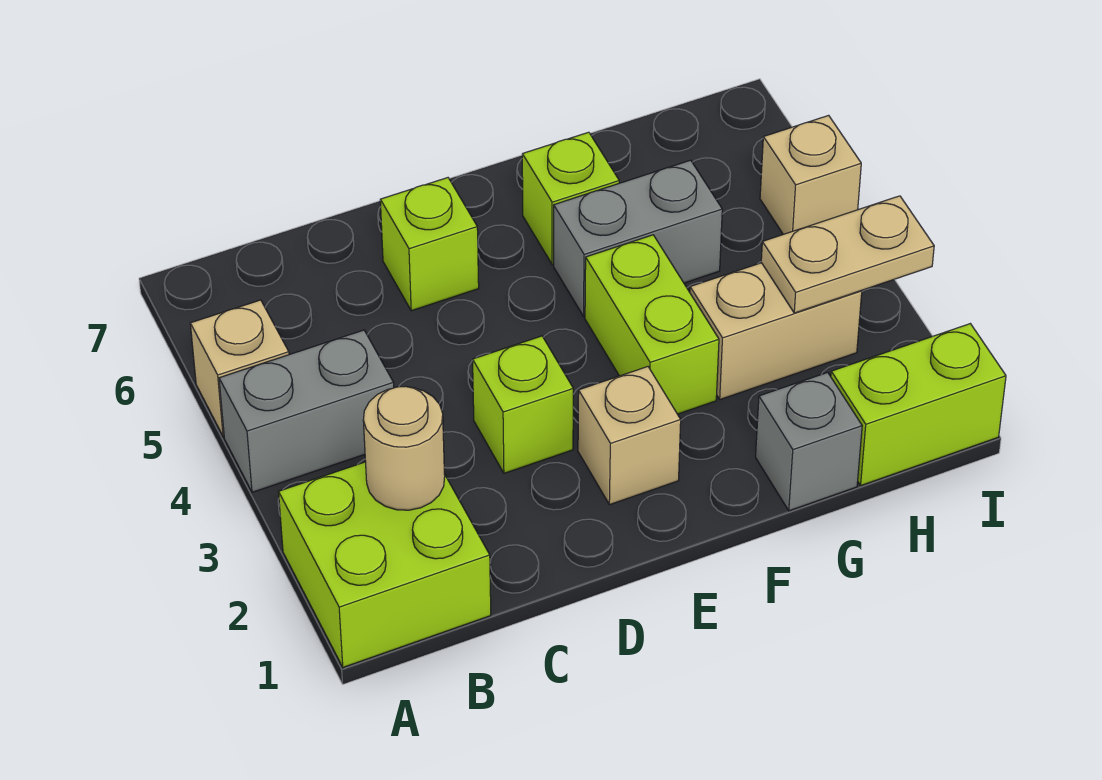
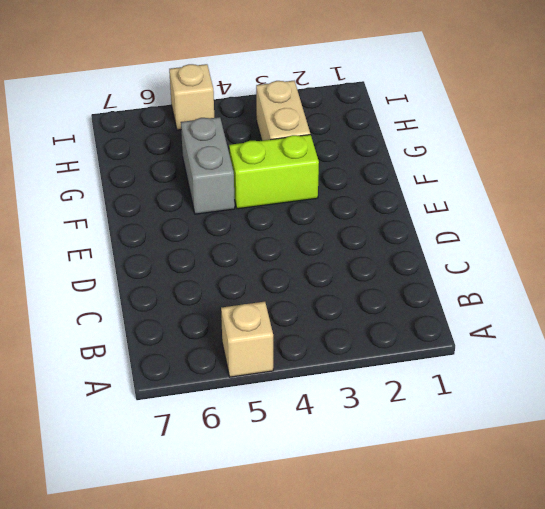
none -> lime brick A1:B2 level 1
none -> grey brick A4:B4 level 1
none -> lime brick D3 level 1

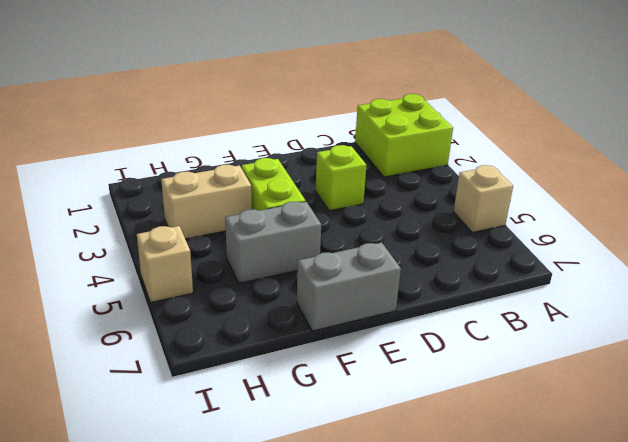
grey brick E7:F7 level 1 -> grey brick A4:B4 level 1
none -> lime brick D6 level 1
none -> tan brick E2 level 1
none -> lime brick F6 level 1

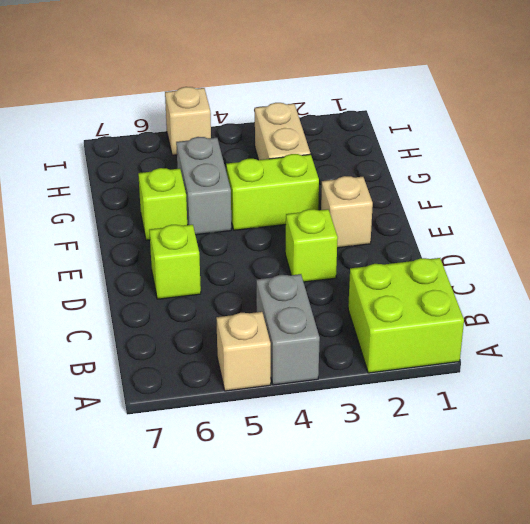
none -> grey brick G1 level 1
none -> lime brick H1:I1 level 1
none -> tan round brick B2 level 2

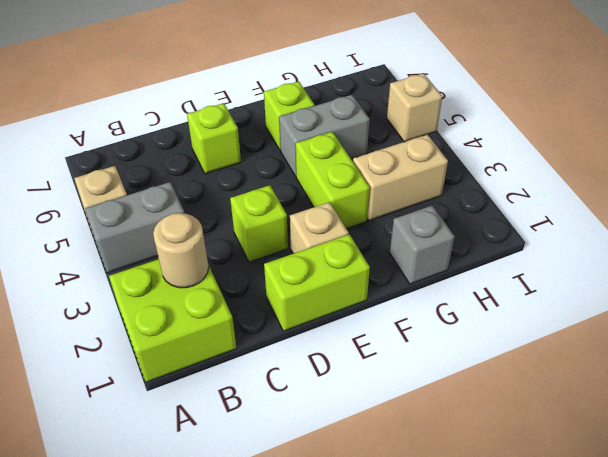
lime brick D1:E1 level 1 -> lime brick H1:I1 level 1
none -> tan plate H3:I3 level 2

